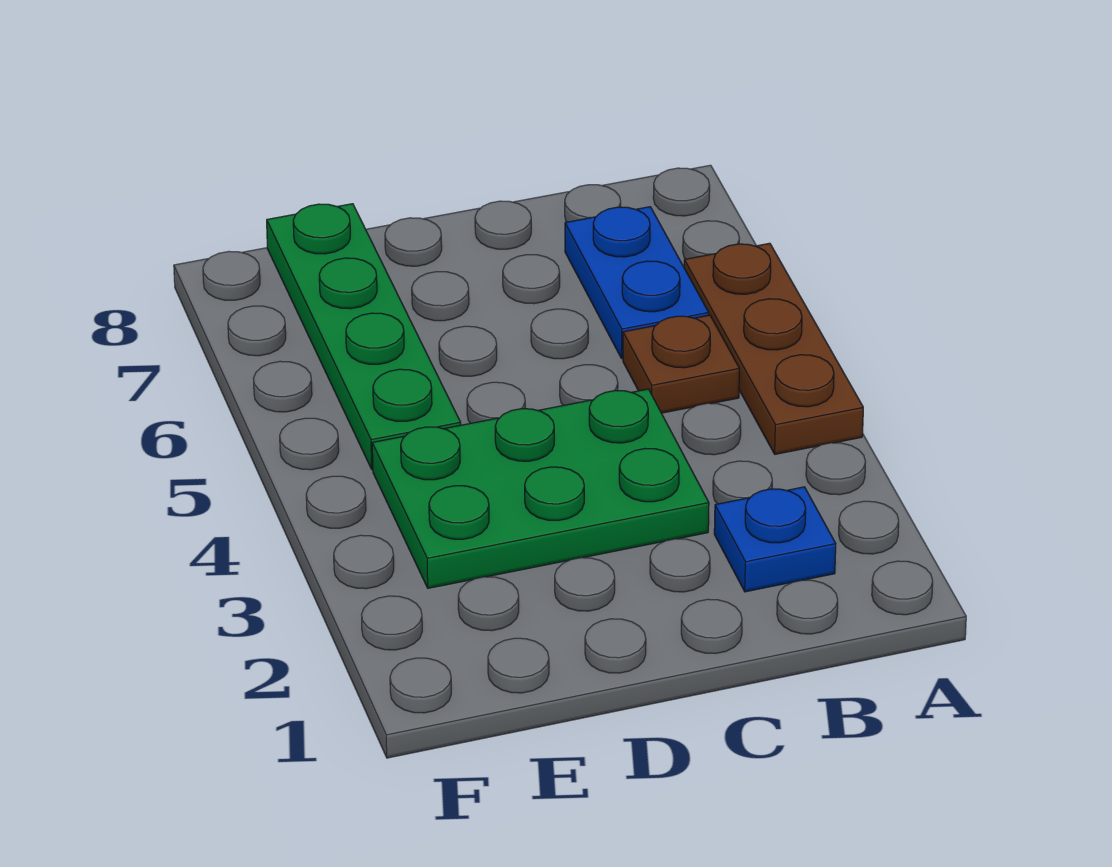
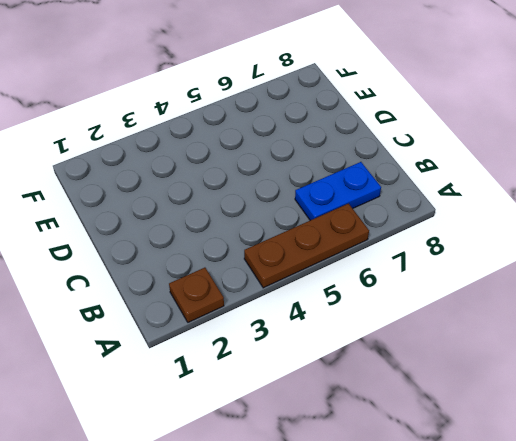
brown plate A2 level 1 -> brown plate B5 level 1
none -> blue plate B2 level 1
none -> green plate C3:E4 level 1

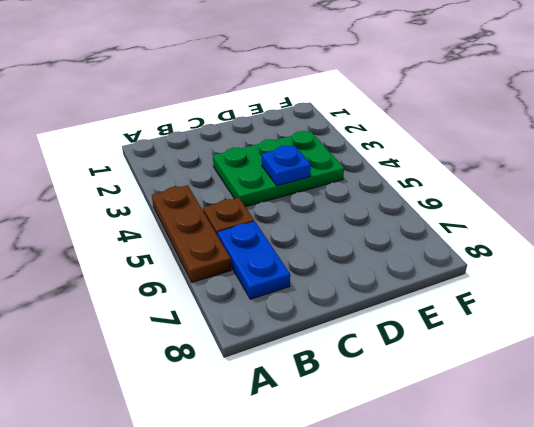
blue plate D4 level 2 -> blue plate B2 level 1
none -> green plate E5:E8 level 1

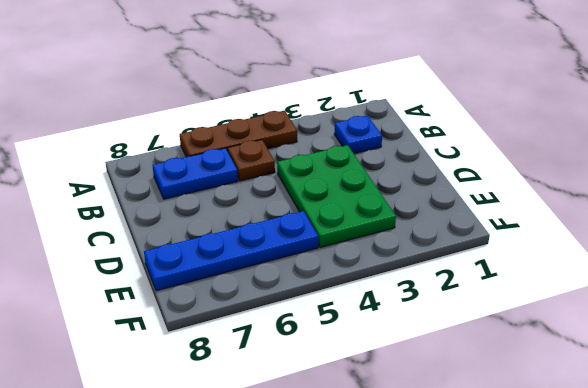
blue plate E5:E8 level 1 -> green plate E5:E8 level 1

